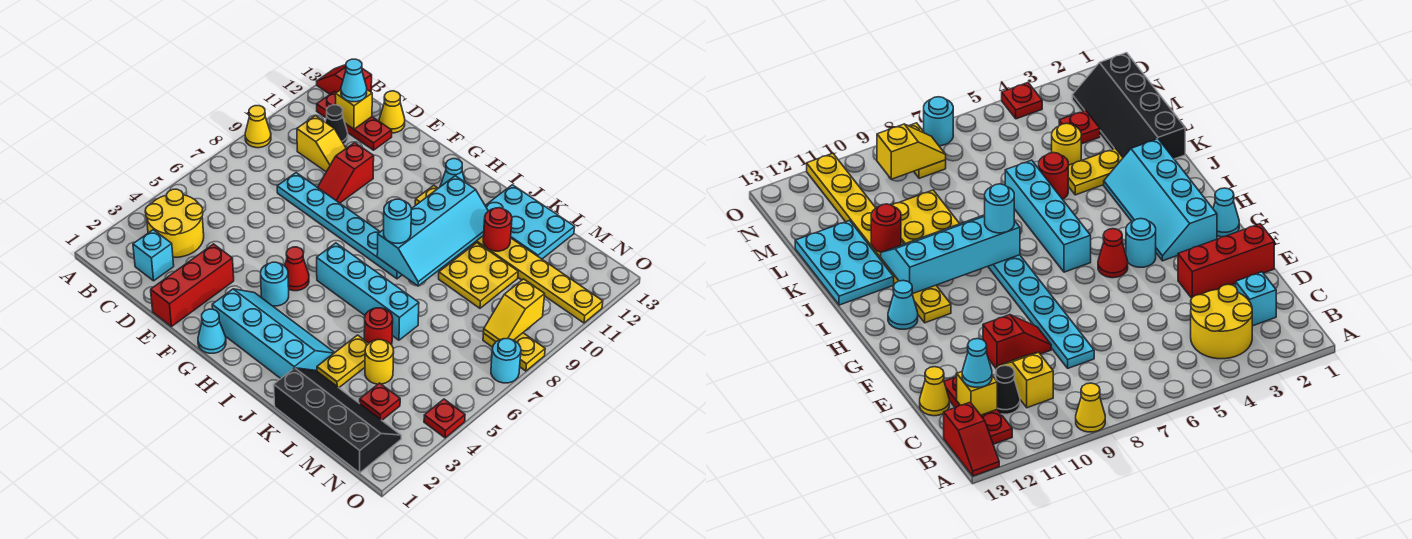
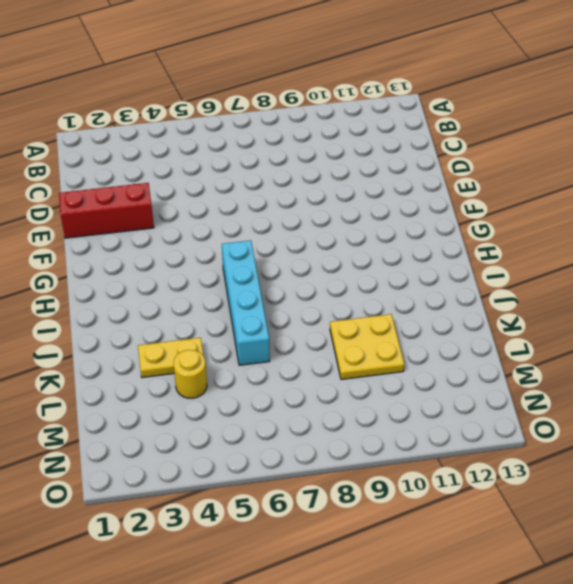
none -> yellow cone A9 level 1
none -> red slope A13:B13 level 1 top B
none -> yellow round brick B3:C4 level 1
none -> red plate B12:D12 level 1

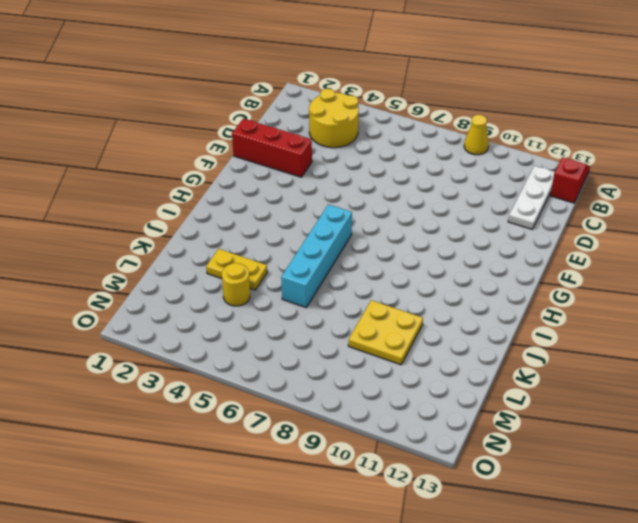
white plate B12:D12 level 1 -> red plate B12:D12 level 1
none -> cyan brick C2 level 1
none -> yellow slope C10:D10 level 1 top C
none -> black cone C11 level 1
none -> cyan plate D8:I8 level 1

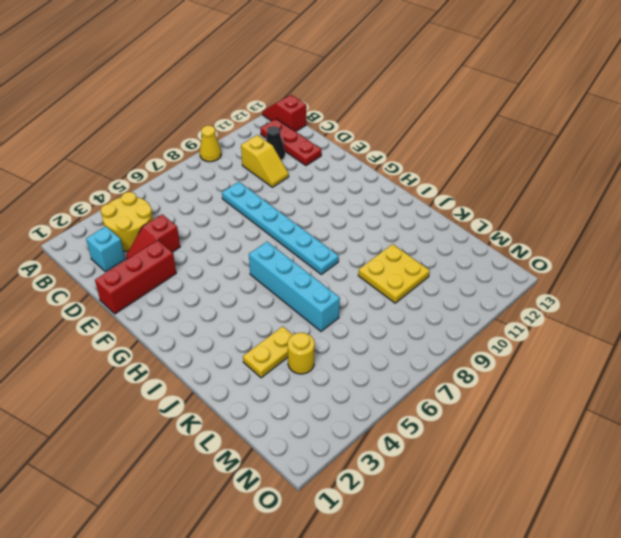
red slope D3:D4 level 1 top 4 -> red slope E9:E10 level 1 top 10
none -> yellow cone D13 level 1
none -> cyan cone G1 level 1
none -> cyan slope G2:J3 level 1 top 2
none -> cyan round brick G4 level 1

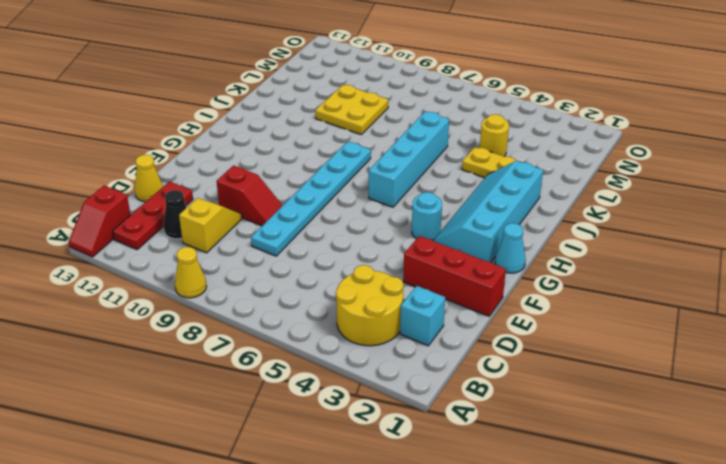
none -> red cone G5 level 1
none -> yellow plate H11:O11 level 1
none -> cyan cone H12 level 1
none -> cyan plate J12:L13 level 1

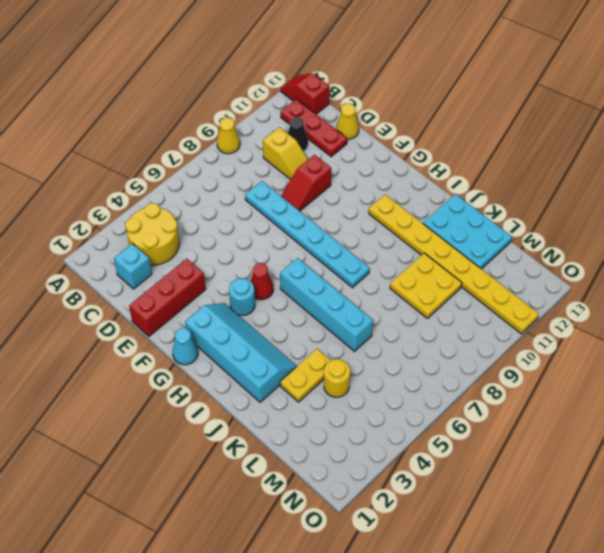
none -> cyan cone H12 level 1
none -> black slope K1:N2 level 1 top 1
none -> red round brick K5 level 1
none -> red plate M3 level 1

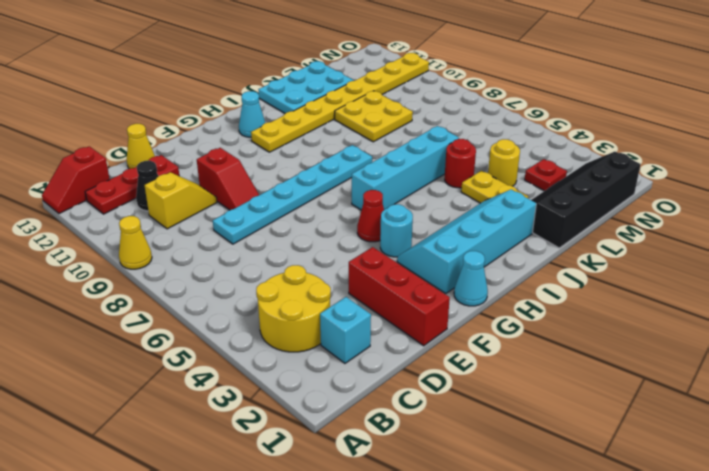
none -> yellow plate N8:O8 level 1
none -> red plate O4 level 1
none -> cyan round brick O7 level 1
none -> yellow brick C12 level 2

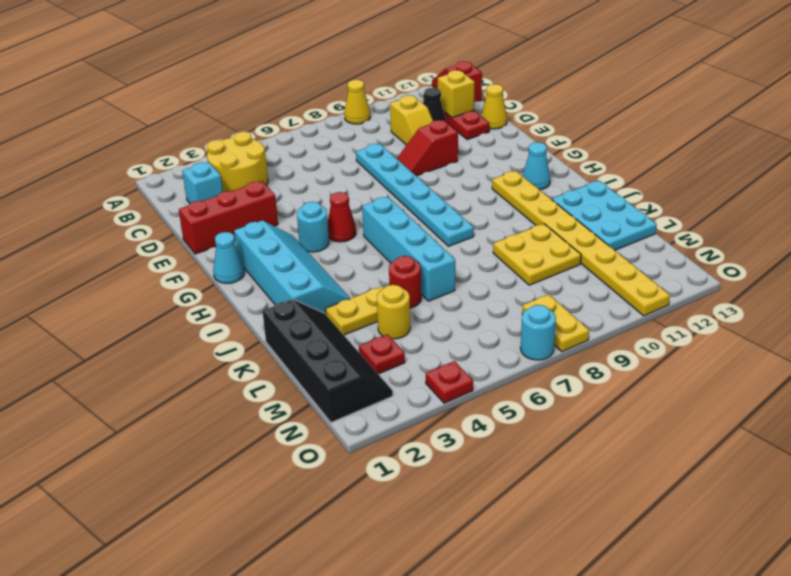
none -> cyan slope I8:J11 level 2 top I
none -> red round brick K11 level 2
none -> yellow slope N8:N9 level 2 top 9
none -> cyan cone C12 level 3

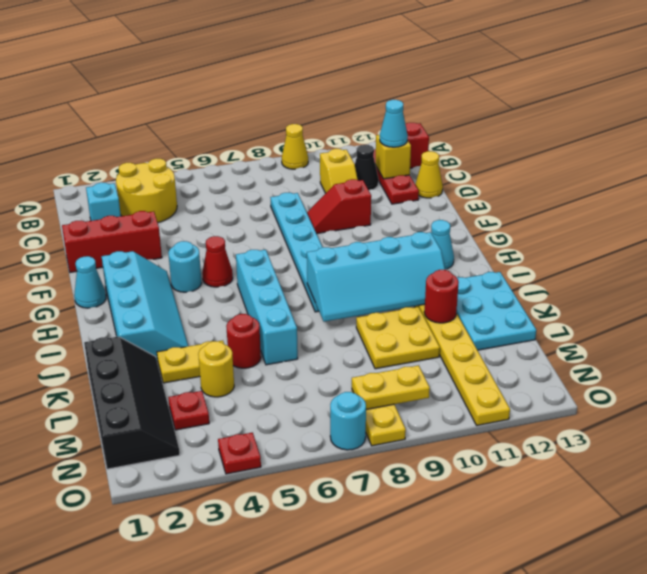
yellow plate N8:N9 level 2 -> yellow slope N8:N9 level 2 top 9
none -> cyan round brick I8 level 3

